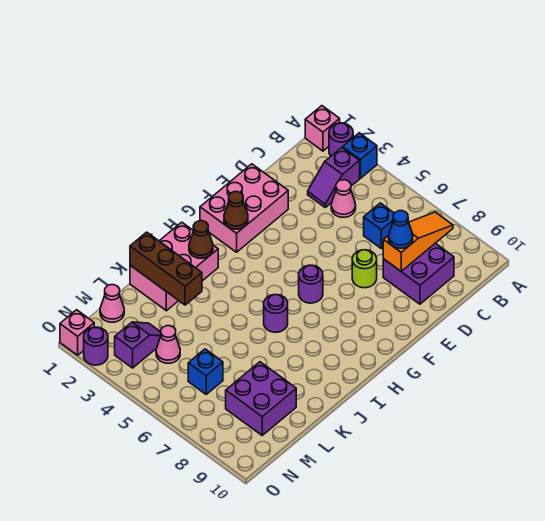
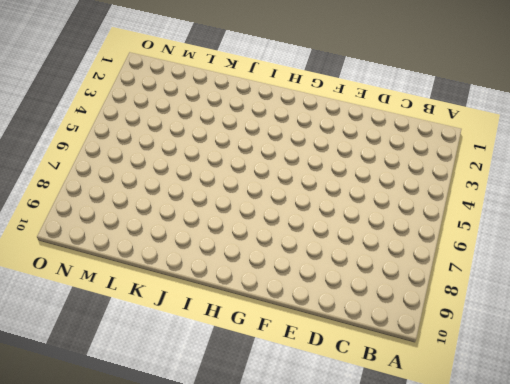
none -> pink brick A1 level 1
none -> purple round brick A2 level 1
none -> blue brick A3 level 1

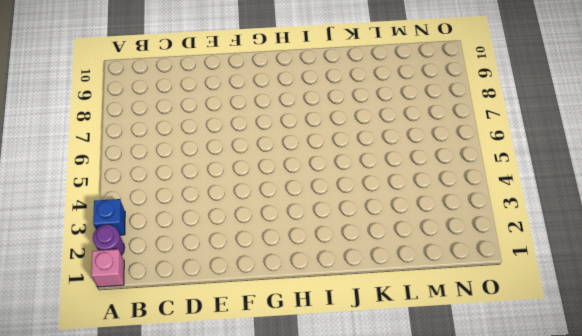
none -> purple slope B3:C3 level 1 top B
none -> pink cone C4 level 1
none -> blue brick C6 level 1

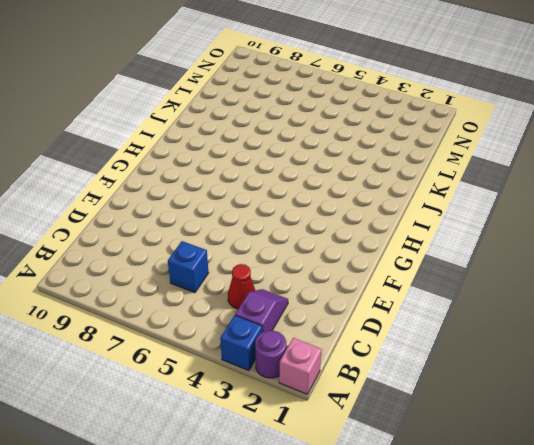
red cone C4 level 1 -> pink cone C4 level 1
none -> purple brick C8:D9 level 1
none -> pink brick E1:G2 level 1
none -> lime round brick E7 level 1

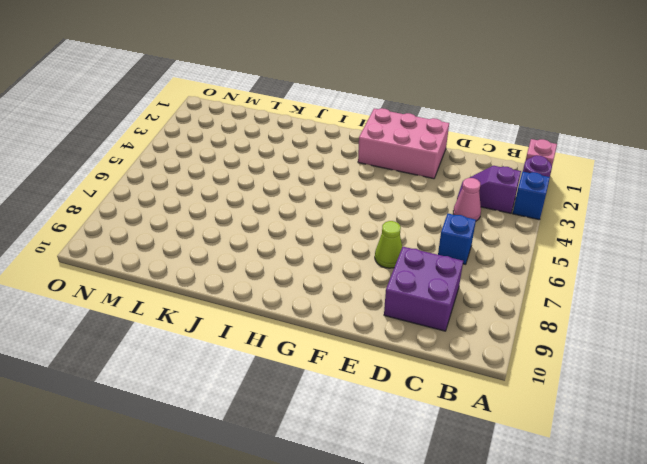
lime cone E7 level 1 -> lime round brick E7 level 1
none -> purple round brick G6 level 1
none -> pink brick I1:K2 level 1
none -> purple round brick I6 level 1

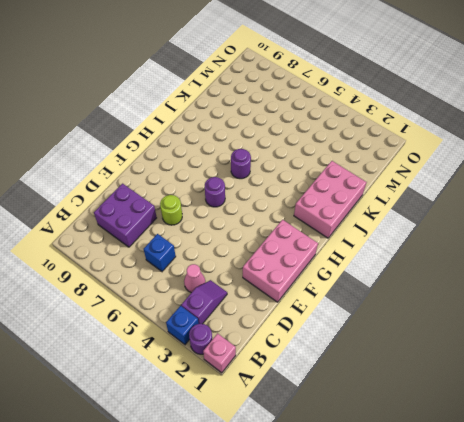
none -> purple brick L8:M9 level 1
none -> pink cone M1 level 1
none -> purple slope M3:N3 level 1 top N

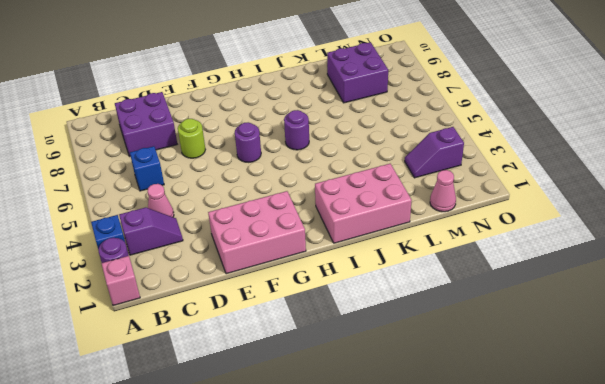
none -> pink cone M4 level 1
none -> blue brick M6 level 1
none -> pink brick O1 level 1

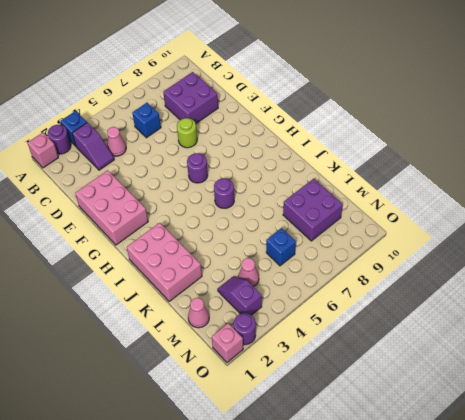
none -> orange slope B8:D8 level 2 top D
none -> brown cone G2 level 2
none -> brown cone I2 level 2

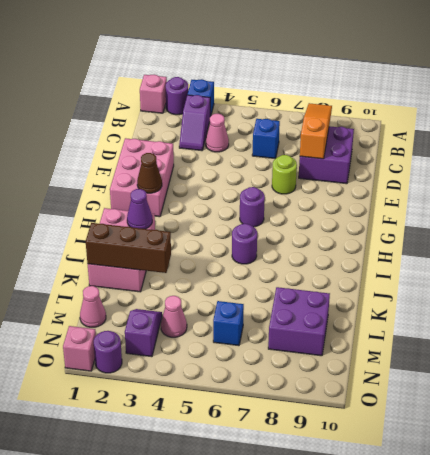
purple cone I2 level 2 -> brown cone I2 level 2
none -> blue cone D8 level 3

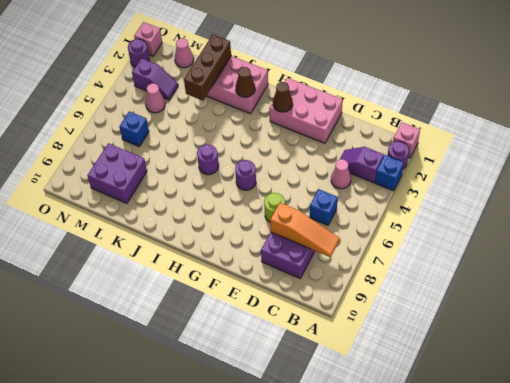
none -> blue cone D8 level 3

